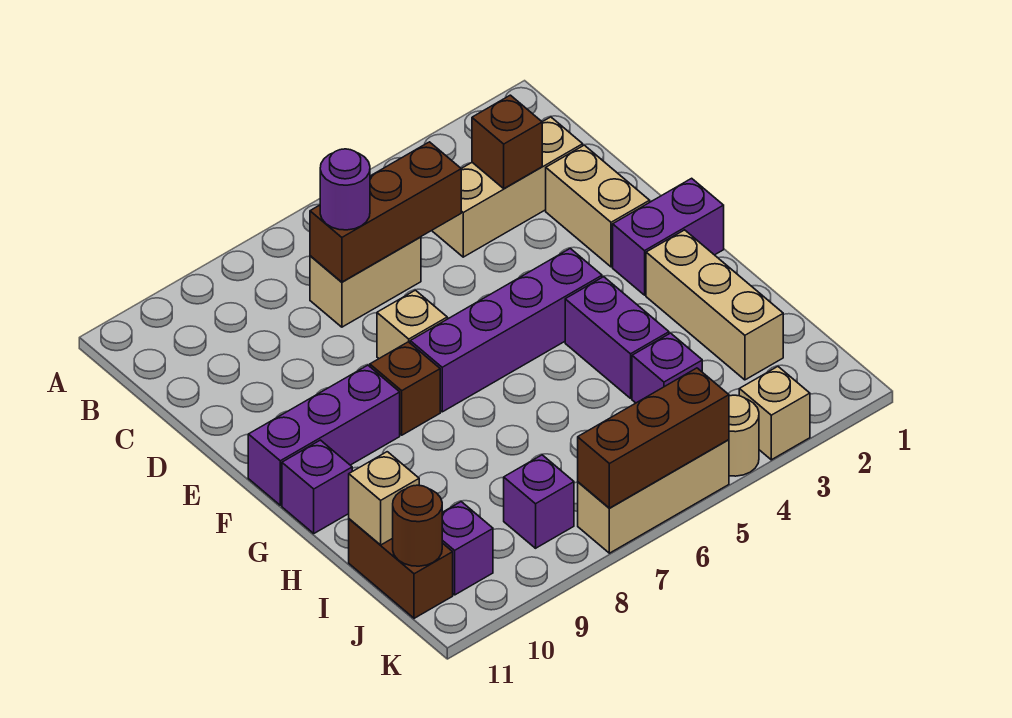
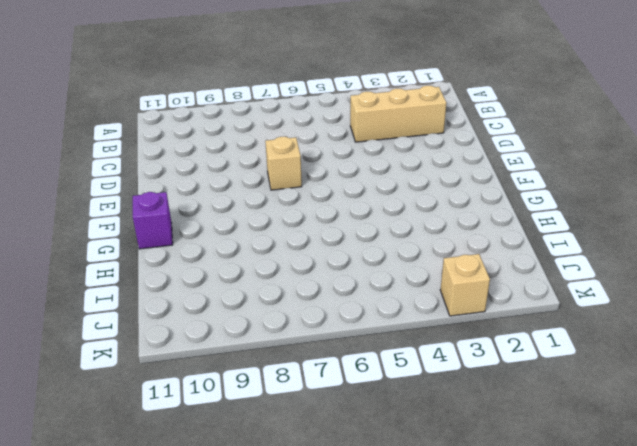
none -> tan brick C6:C7 level 1
none -> tan brick D2:E2 level 1
none -> purple brick F1:F2 level 1

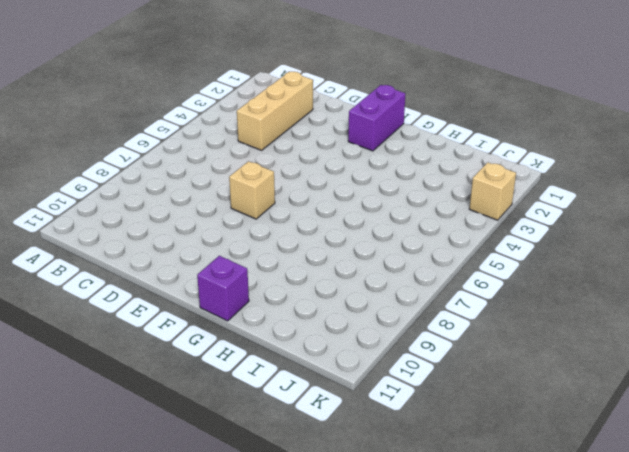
none -> tan brick C6:C7 level 1
none -> tan brick D2:E2 level 1
none -> purple brick F4:F7 level 1

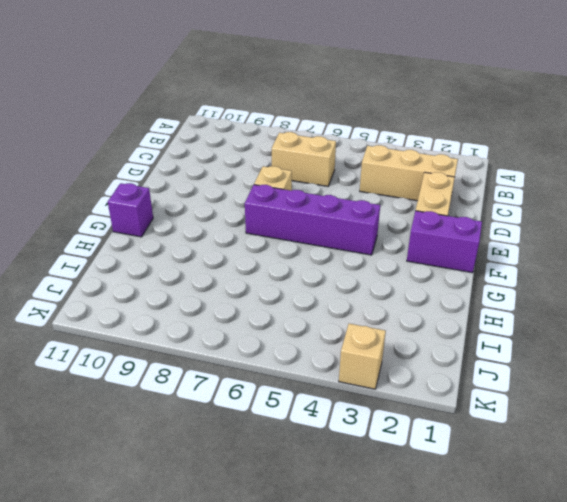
none -> brown brick F8 level 1
none -> purple brick F9:F11 level 1
none -> tan brick G2:I2 level 1

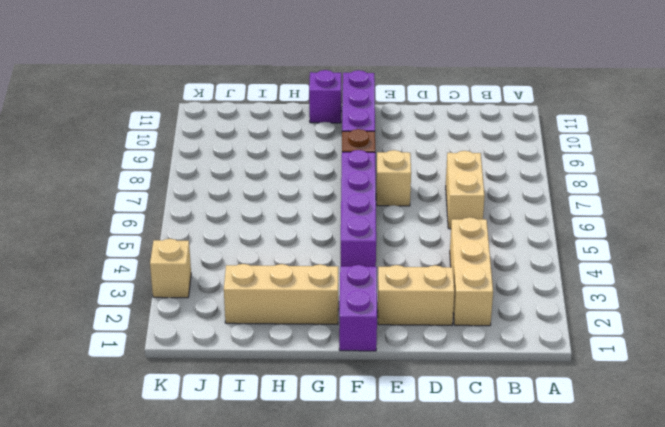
none -> purple brick G4:H4 level 1
none -> purple brick I4 level 1
none -> brown brick I11:J11 level 1

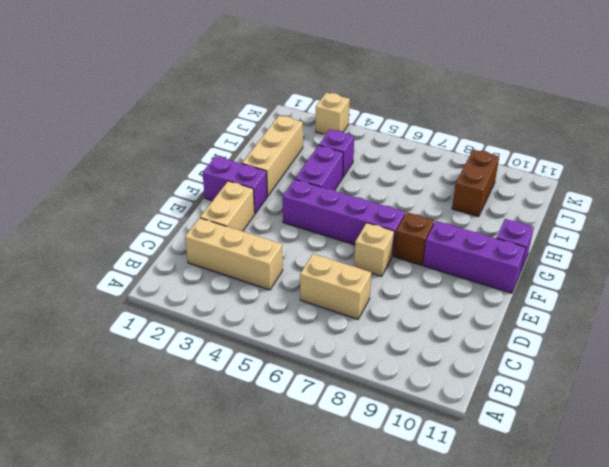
brown brick I9:J9 level 1 -> brown brick I11:J11 level 1
none -> purple brick J8 level 1
none -> purple brick J10 level 1
none -> tan round brick K4 level 1

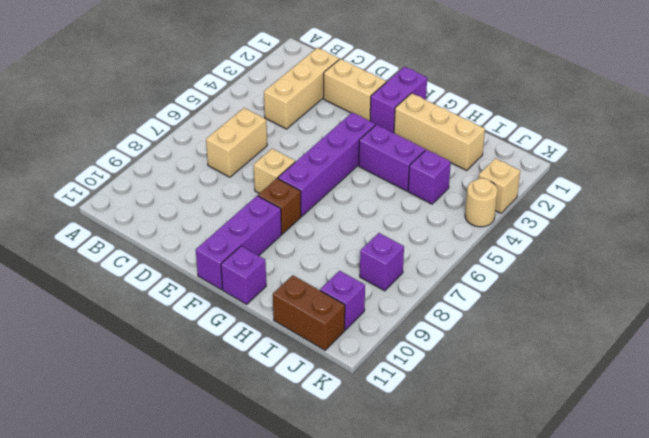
none -> tan brick K5:K7 level 1
none -> brown brick C3 level 2
none -> brown brick C5:C7 level 2

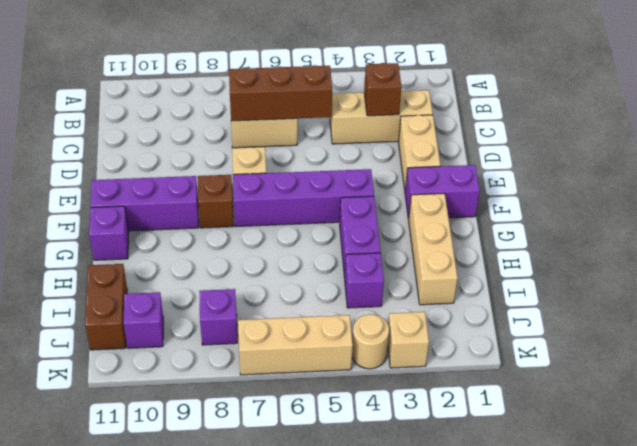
none -> tan brick I11 level 2
none -> brown round brick J11 level 2
none -> brown brick K5:K7 level 2

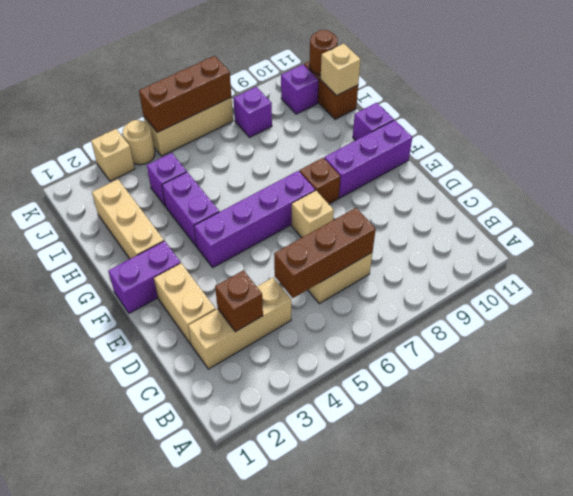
none -> purple round brick C7 level 3

